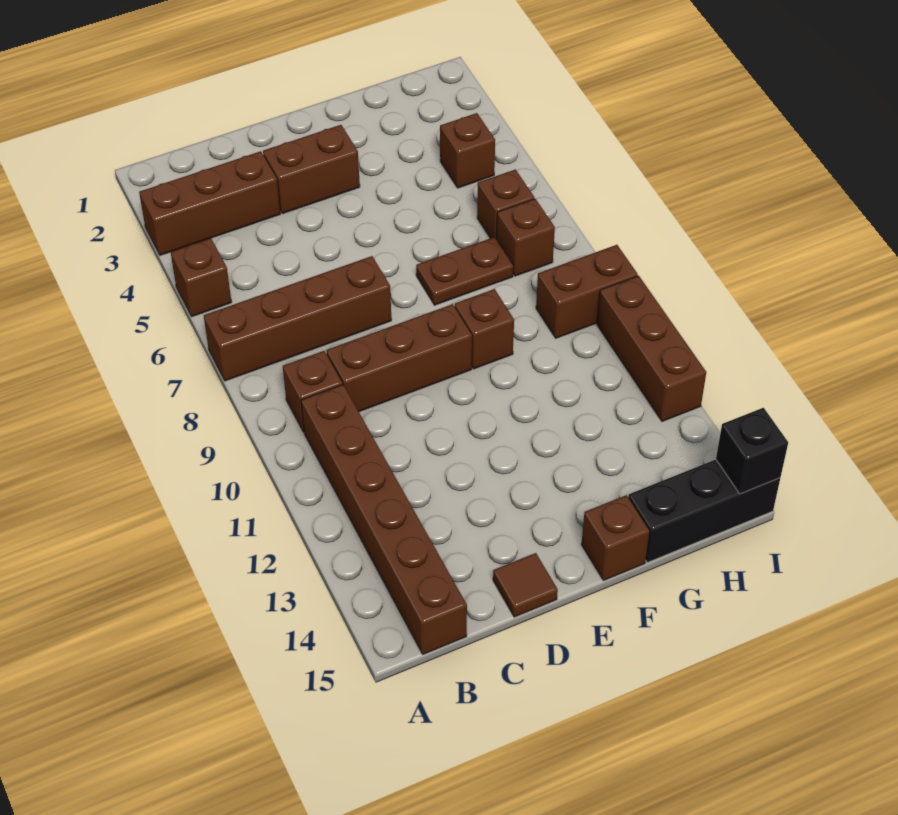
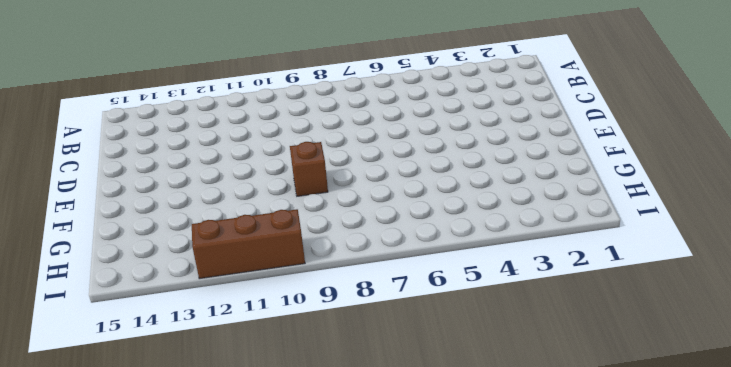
none -> brown brick A3:C3 level 1
none -> brown brick A5 level 1
none -> brown brick A7:D7 level 1

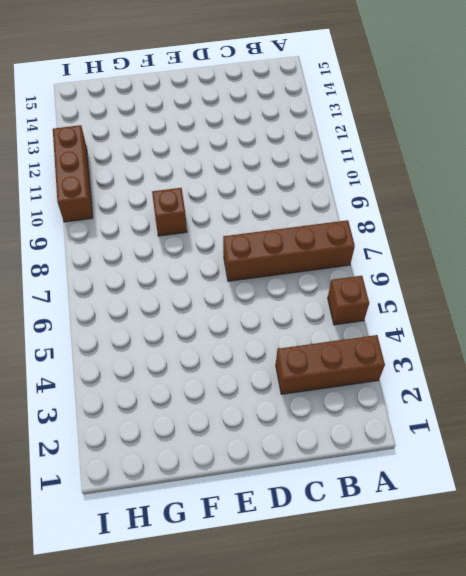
none -> brown brick B9 level 1
none -> brown brick B10:B15 level 1
none -> brown brick C9:E9 level 1

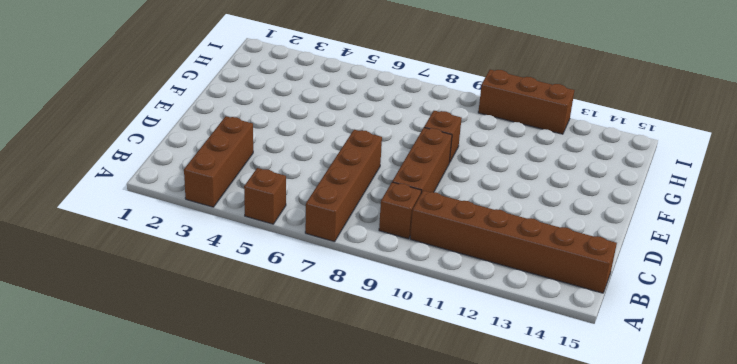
none -> brown brick D3:E3 level 1
none -> brown tile D15 level 1
none -> brown plate F7:G7 level 1

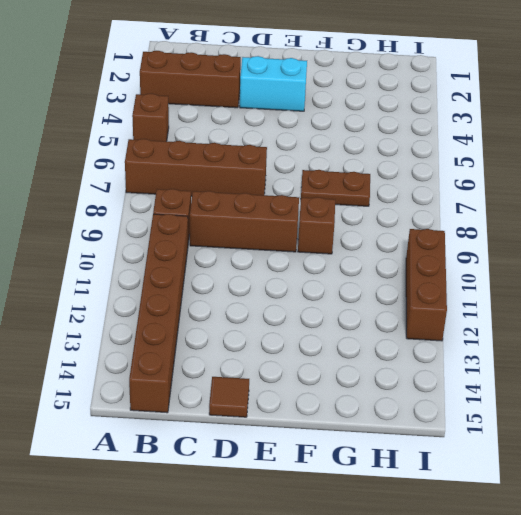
cyan brick D3:E3 level 1 -> brown brick D3:E3 level 1
none -> brown brick F15 level 1
none -> black brick G15:I15 level 1
none -> brown brick H4 level 1

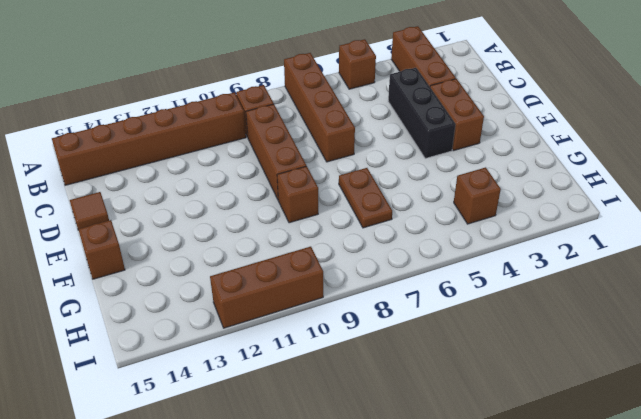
black brick C4:E4 level 1 -> black brick G15:I15 level 1
none -> brown brick H6 level 1
none -> brown brick H7 level 1
none -> brown brick H9:I9 level 1

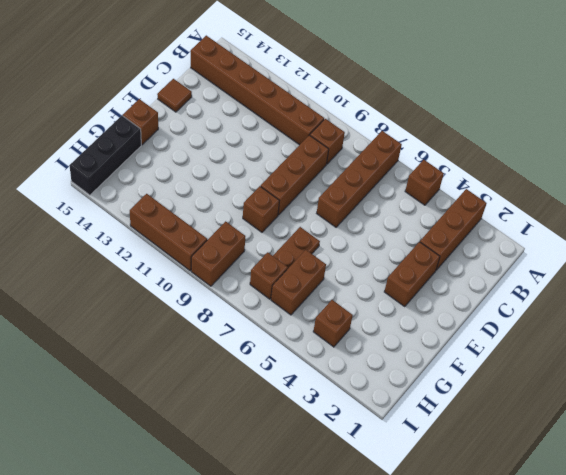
brown brick G6:H6 level 1 -> brown brick H6 level 1
none -> black brick I15 level 2

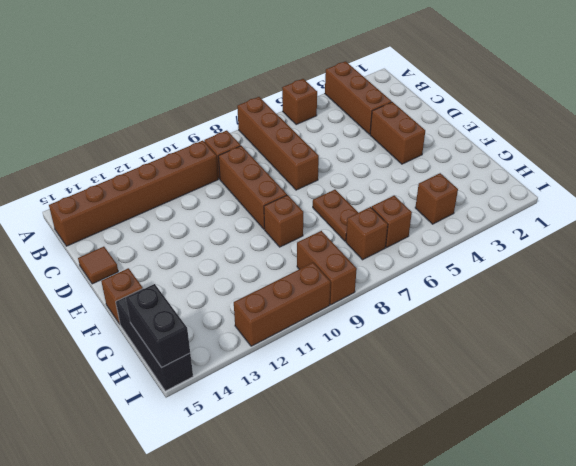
black brick H15:I15 level 2 -> black brick I15 level 2

